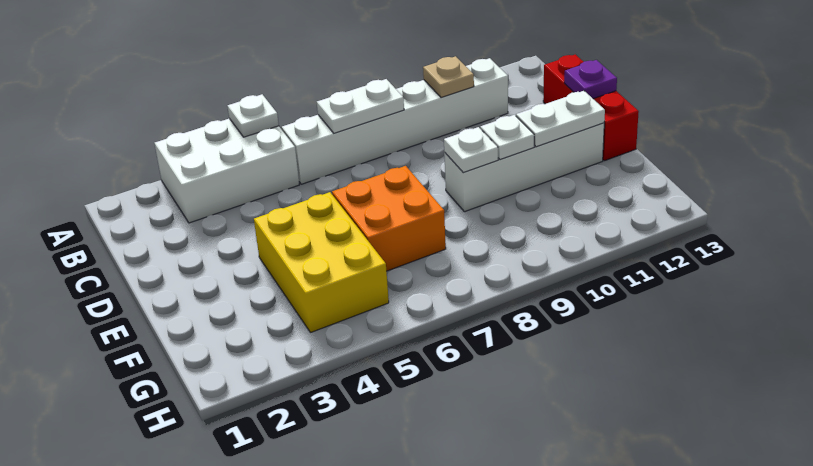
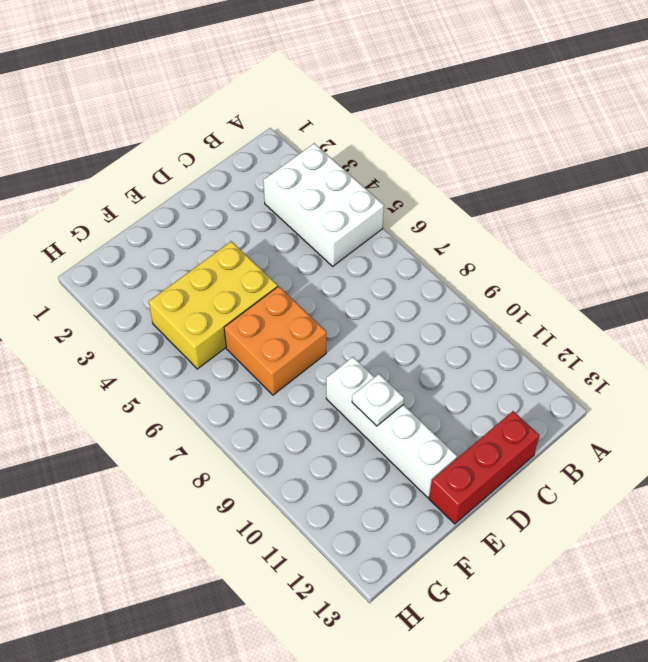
none -> white brick B6:B11 level 1
none -> white plate A5 level 2
none -> white plate B7:B8 level 2

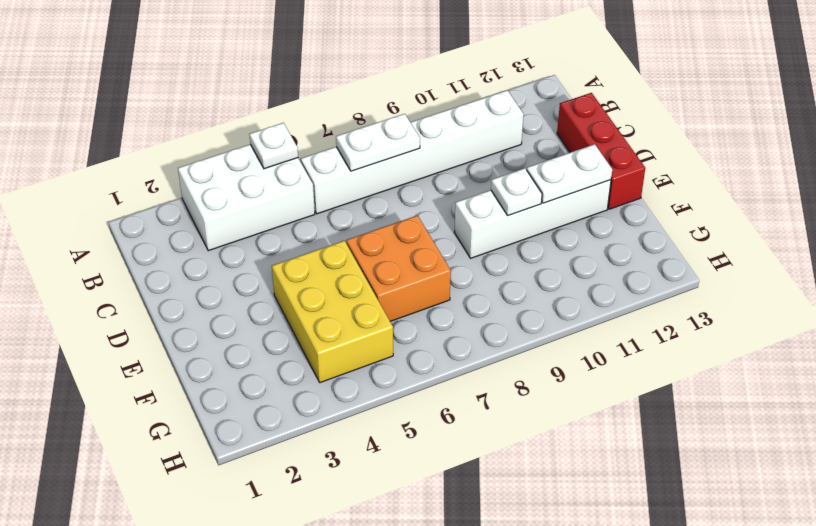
none -> tan plate B10 level 2
none -> purple plate D13 level 2
none -> white plate E9 level 2

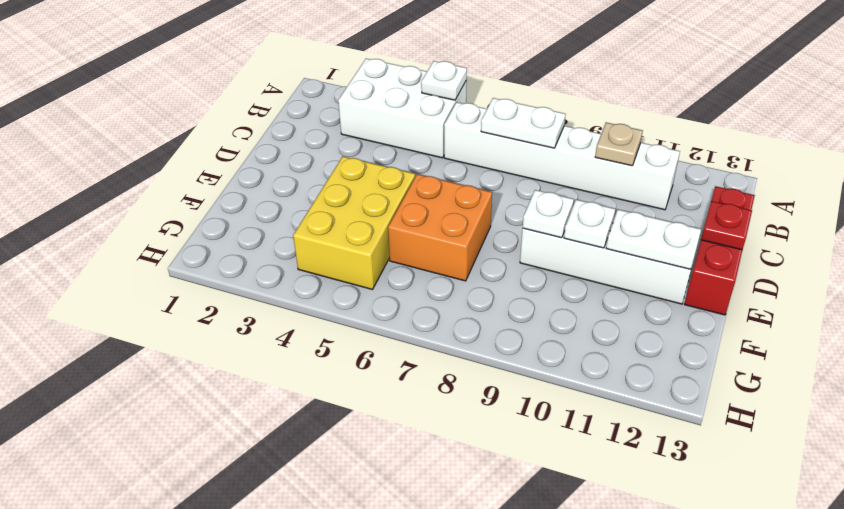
red plate D13 level 2 -> purple plate D13 level 2

